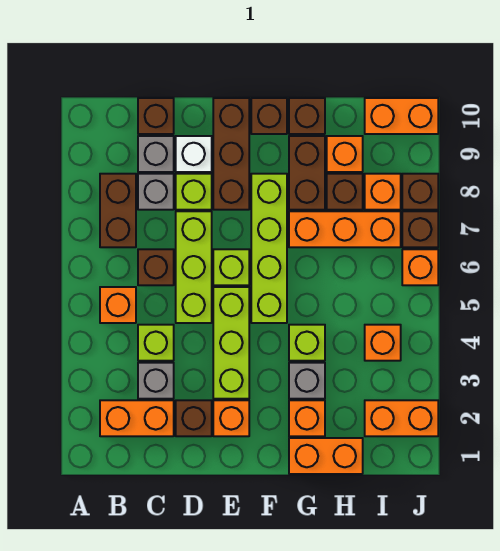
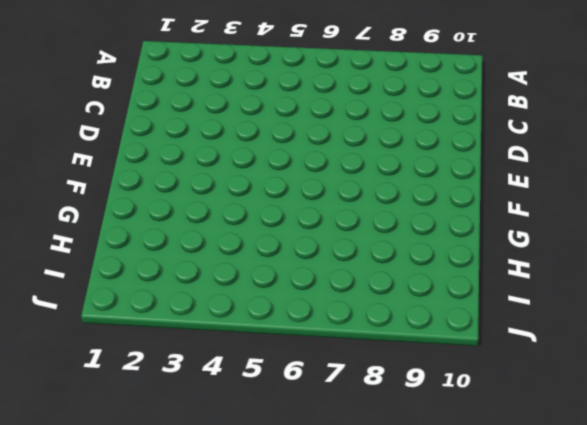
none -> orange brick B2:C2 level 1
none -> orange brick B5 level 1
none -> brown brick B7:B8 level 1
none -> grey brick C3 level 1

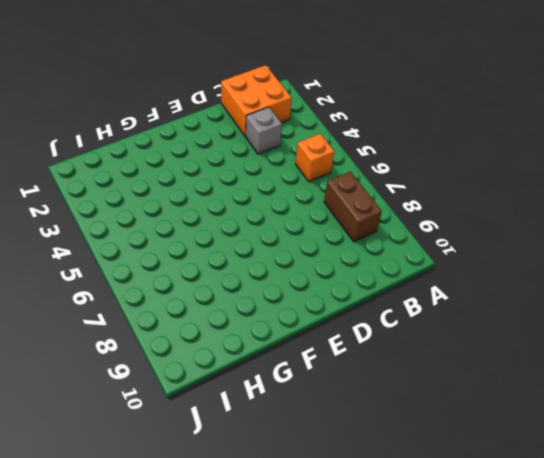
orange brick B1:C2 level 1 -> orange brick B2:C2 level 1
none -> lime brick C4 level 1
none -> brown brick C6 level 1
none -> grey brick C8 level 1
none -> grey brick C9 level 1

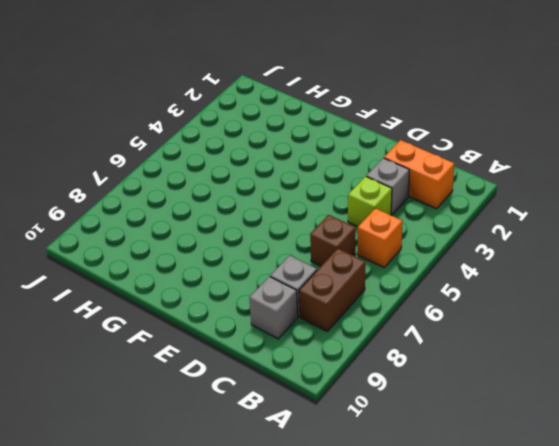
none -> brown brick C10 level 1
none -> brown brick D2 level 1
none -> lime brick D5:D7 level 1
none -> lime brick D8 level 1

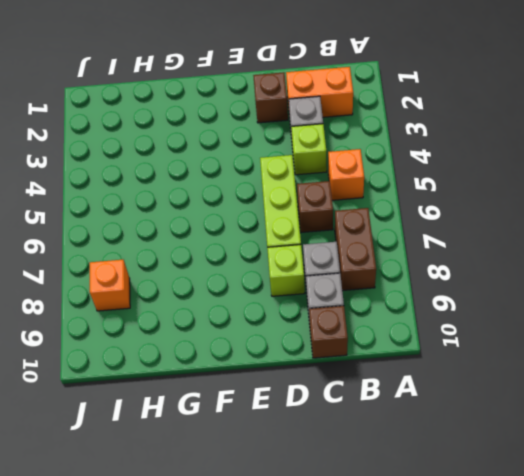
none -> white brick D9 level 1
none -> orange brick E2 level 1
none -> lime brick E3:E5 level 1
none -> lime brick E6 level 1

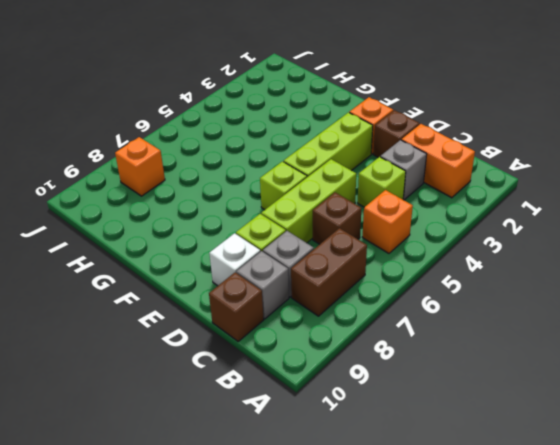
none -> brown brick E8:E10 level 1
none -> lime brick F5:F8 level 1
none -> brown brick F10 level 1
none -> orange brick G1:H1 level 1

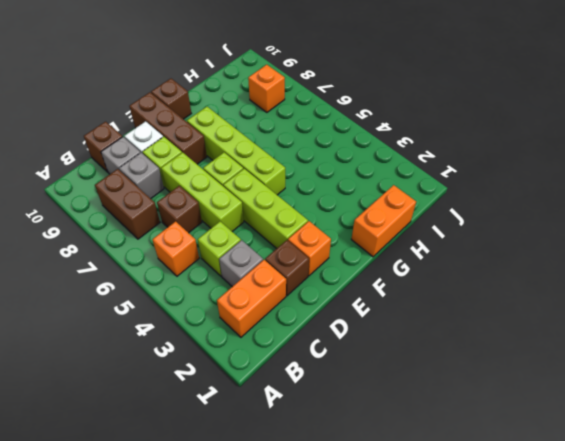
none -> orange brick G2 level 1
none -> grey brick G3 level 1
none -> lime brick G4 level 1
none -> orange brick G7:I7 level 1

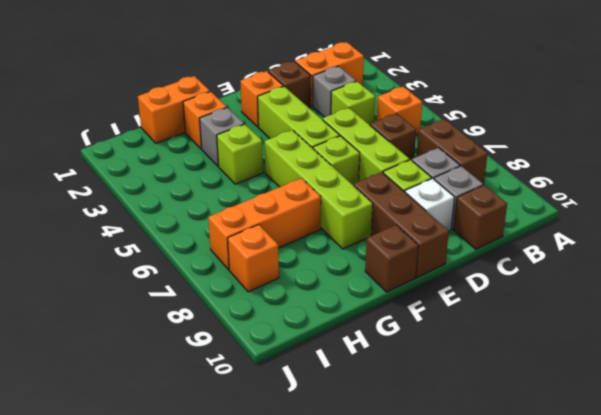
none -> brown brick G8:G9 level 1
none -> brown brick G10 level 1
none -> brown brick H8 level 1
none -> orange brick H9 level 1

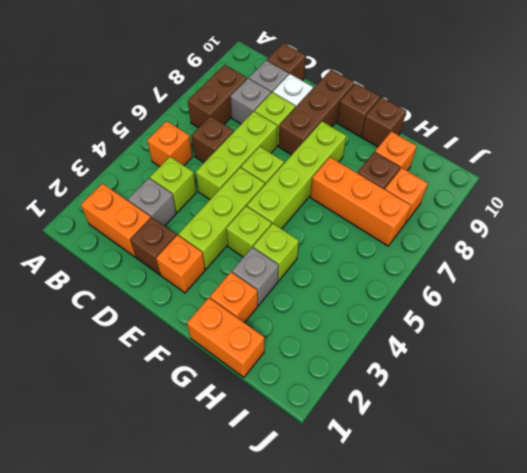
lime brick F4 level 1 -> none
none -> brown brick G8:G9 level 1
none -> orange brick I2:J2 level 1
none -> orange brick I4 level 1
none -> orange brick I10:J10 level 1

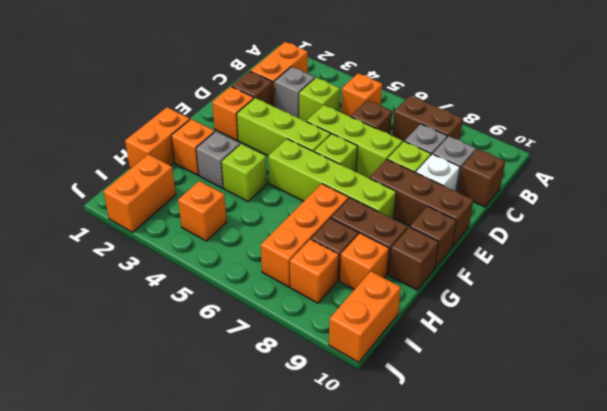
none -> orange brick J6 level 1
none -> brown brick J7 level 1
none -> brown brick J8 level 1

